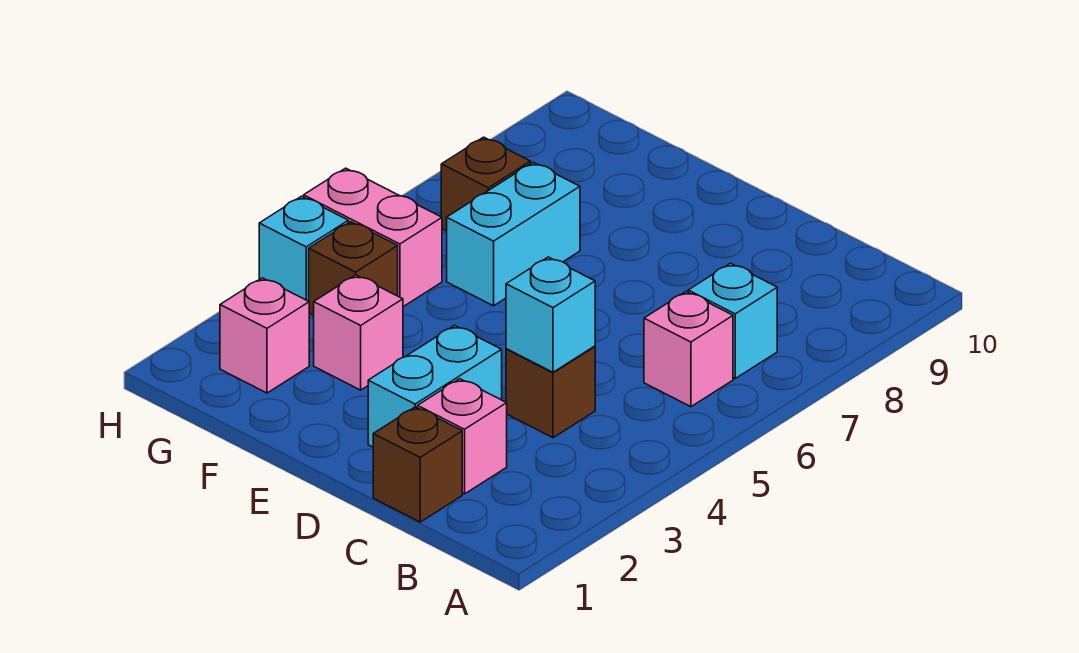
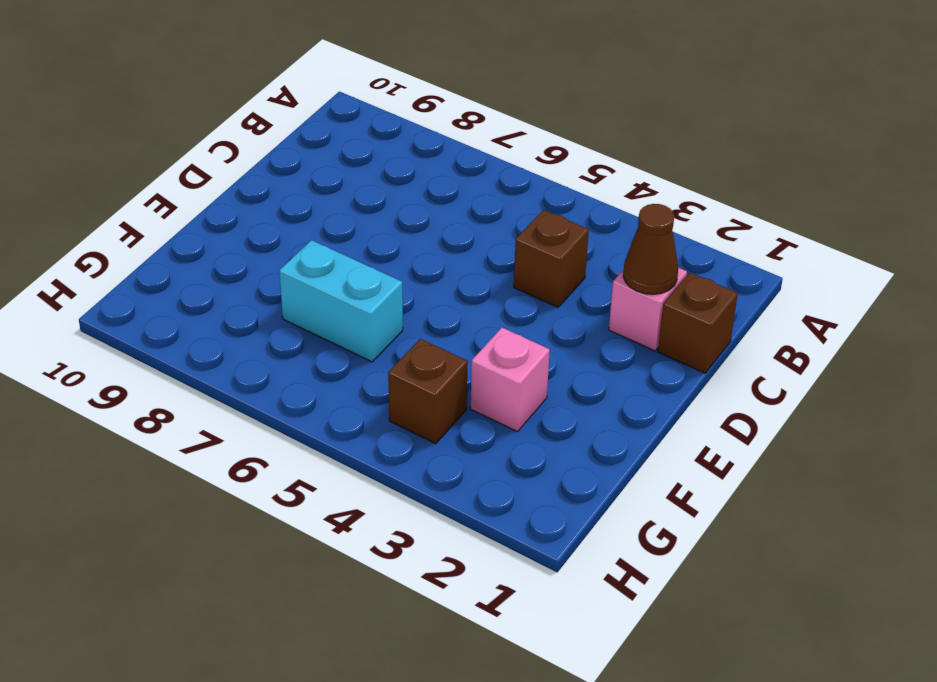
brown cone C2 level 2 -> none
none -> pink brick B6 level 1
none -> cyan brick B7 level 1
none -> cyan brick D2:D3 level 1

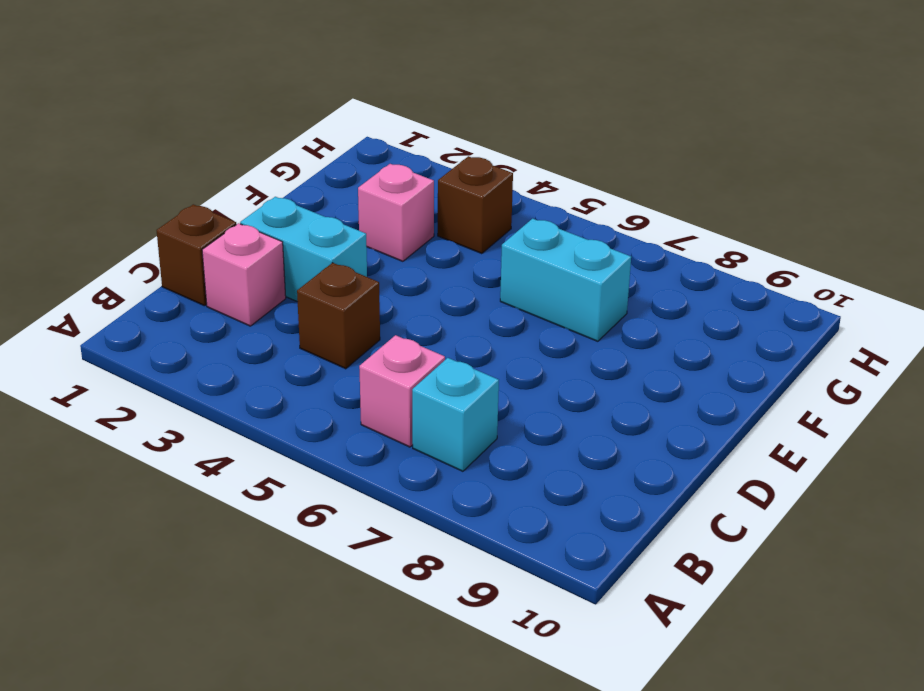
none -> pink brick G2 level 1
none -> pink brick G5:H5 level 1
none -> brown brick G7 level 1

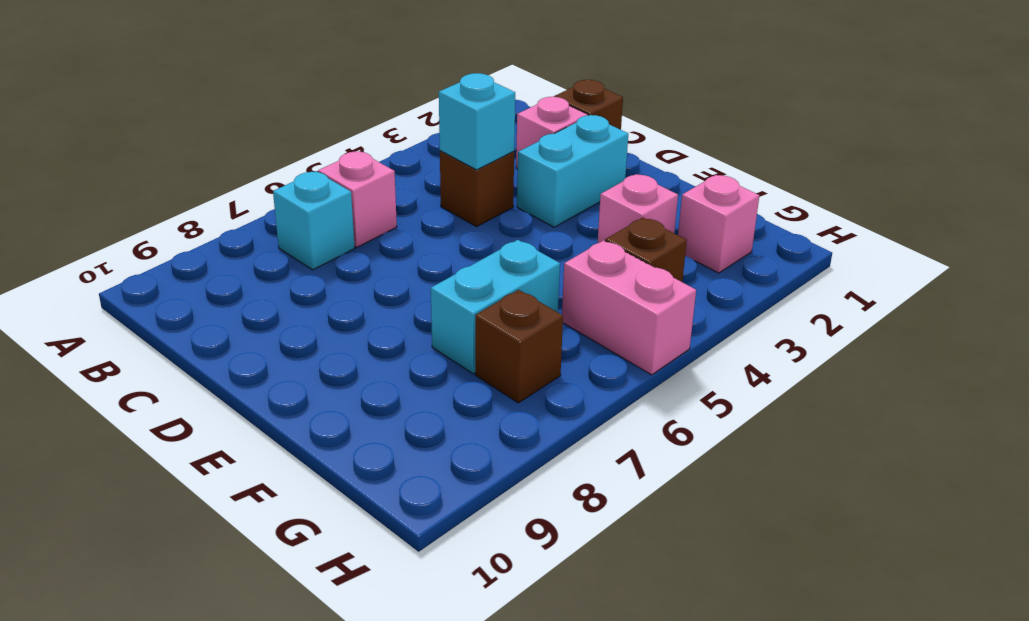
none -> cyan brick H4 level 1

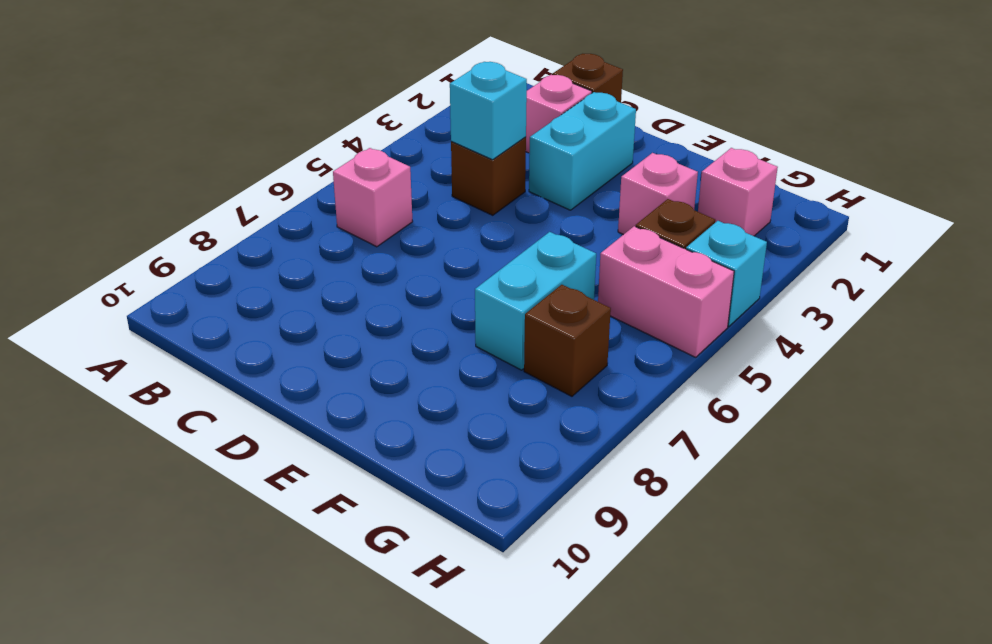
none -> cyan brick B7 level 1

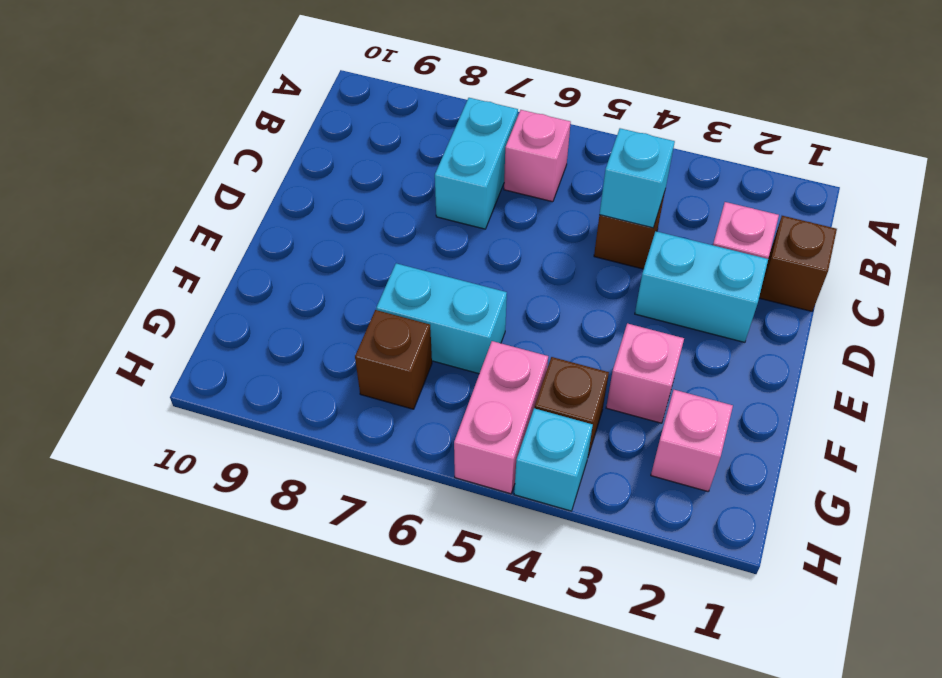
cyan brick B7:C7 level 1 -> cyan brick B7 level 1

